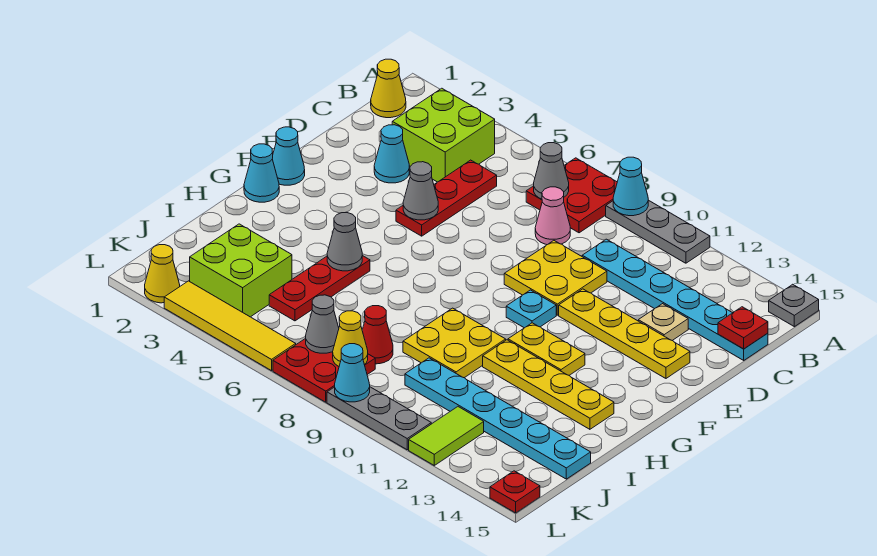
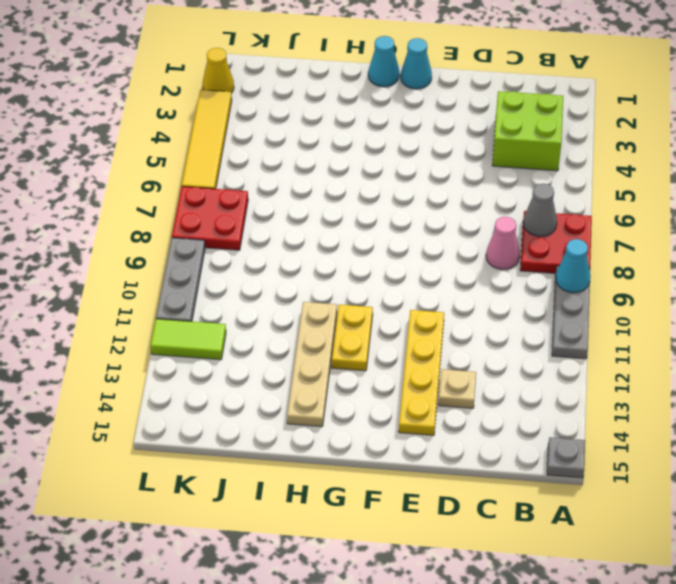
tan plate H11:H14 level 1 -> yellow plate H11:H14 level 1
none -> yellow cone B1 level 1
none -> red plate C5:E5 level 1
none -> cyan plate C10:C15 level 1
none -> cyan cone D3 level 1

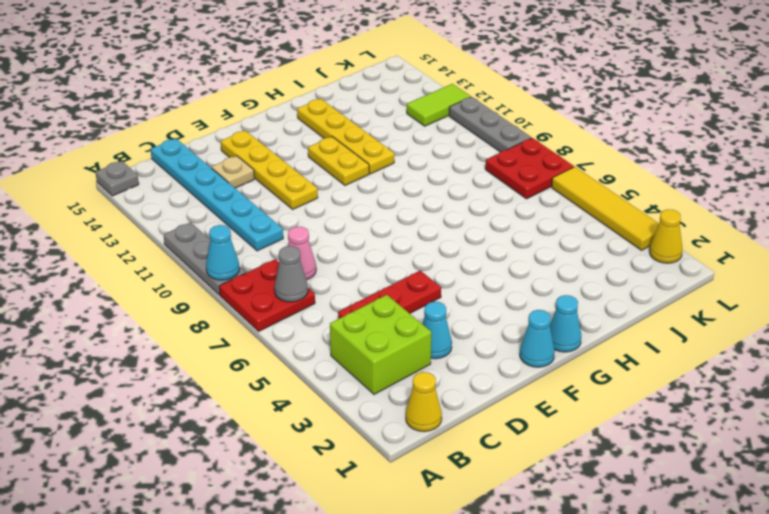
none -> yellow plate D9:E10 level 1
none -> cyan plate F10 level 1
none -> red plate H5:J5 level 1
none -> yellow plate H9:I10 level 1

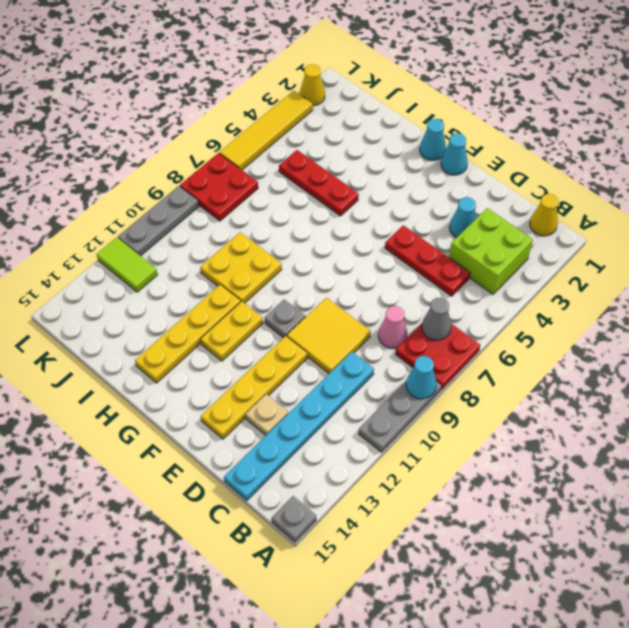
yellow tile D9:E10 level 1 -> yellow plate D9:E10 level 1
grey plate F10 level 1 -> cyan plate F10 level 1
none -> lime brick J3:K4 level 1
none -> red cone J8 level 1
none -> cyan plate J10:J15 level 1
none -> red plate L15 level 1

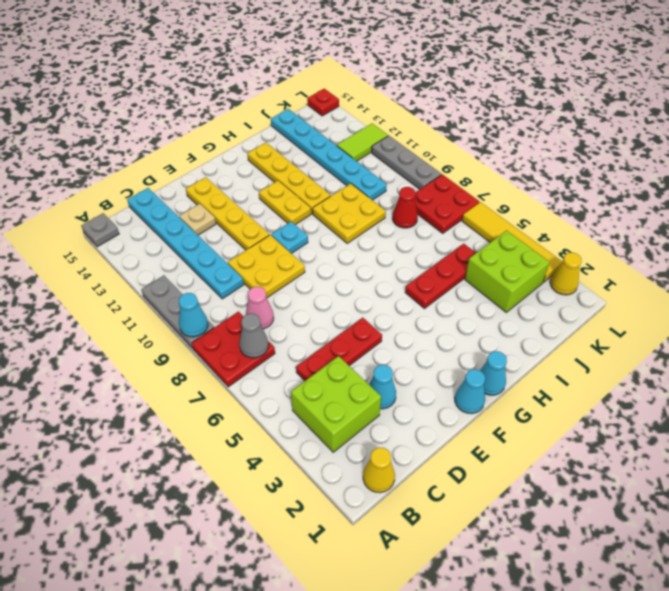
none -> red plate C15 level 2
none -> grey cone E5 level 2
none -> grey cone H5 level 2
none -> grey cone K7 level 2

